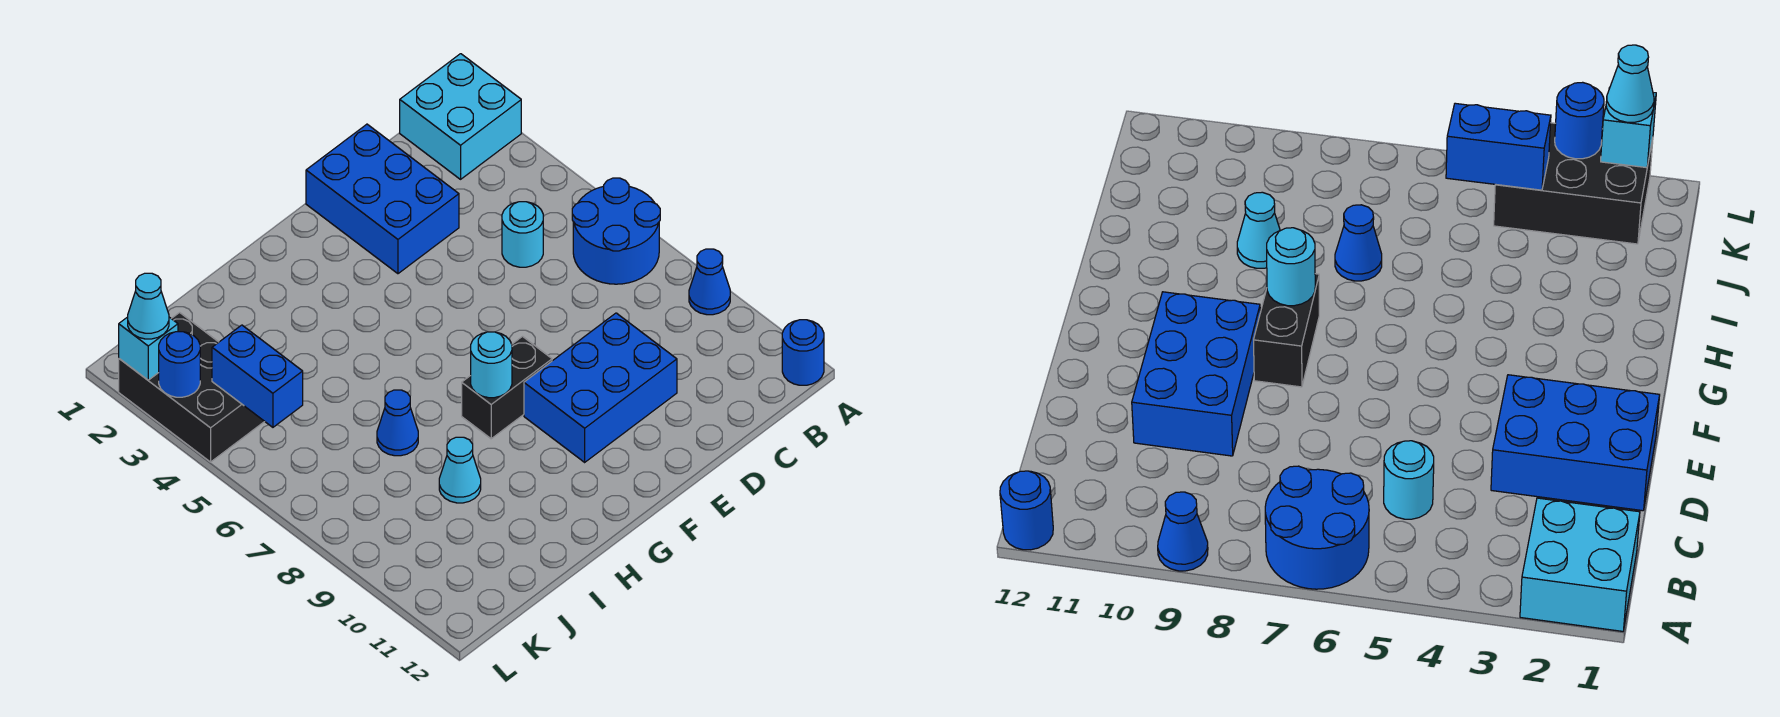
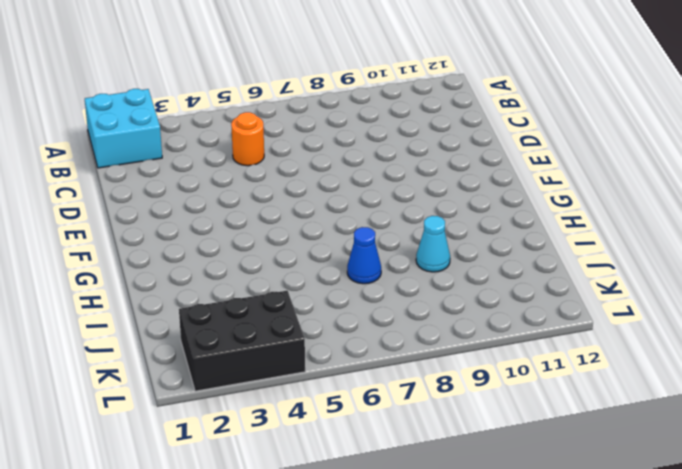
orange round brick C5 level 1 -> cyan round brick C5 level 1
none -> blue round brick A6:B7 level 1
none -> blue cone A9 level 1
none -> blue round brick A12 level 1

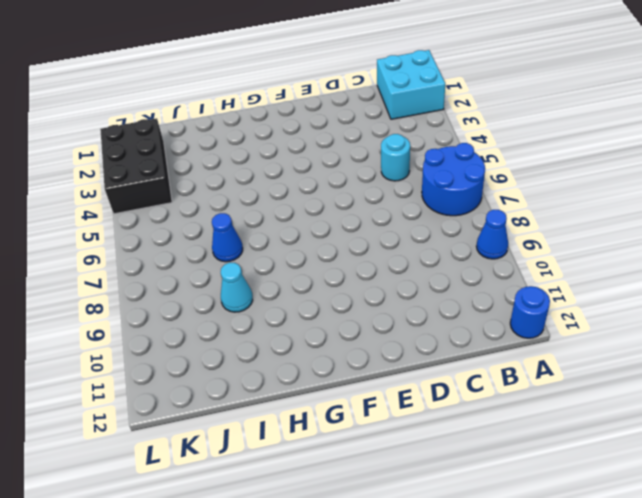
none -> blue brick D1:E3 level 1
none -> blue brick D9:F10 level 1
none -> black brick F8:G8 level 1

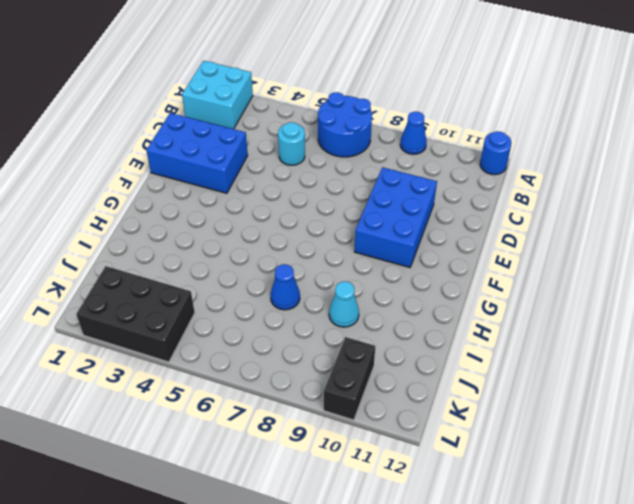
black brick K10:L10 level 1 -> black brick F8:G8 level 1
none -> cyan round brick G8 level 2
none -> blue brick K4:K5 level 2
none -> cyan brick L2 level 2

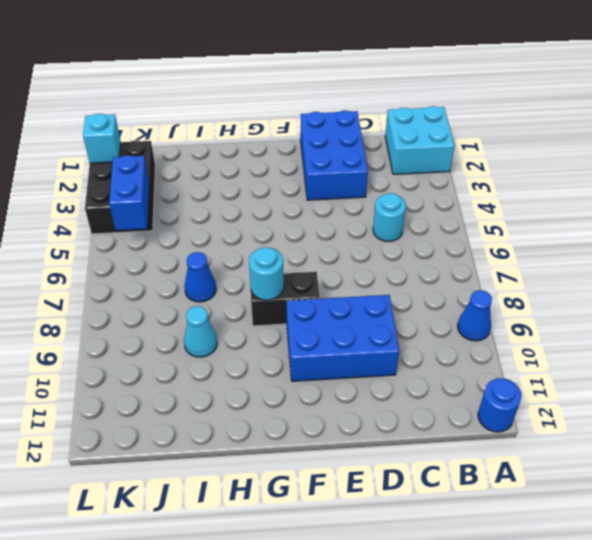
none -> blue round brick A6:B7 level 1
none -> blue round brick L3 level 2
none -> cyan cone L2 level 3

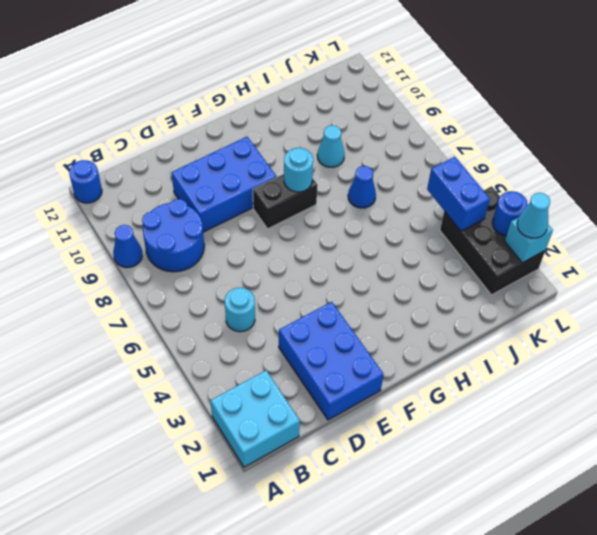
blue round brick B8:C9 level 1 -> blue round brick A6:B7 level 1

